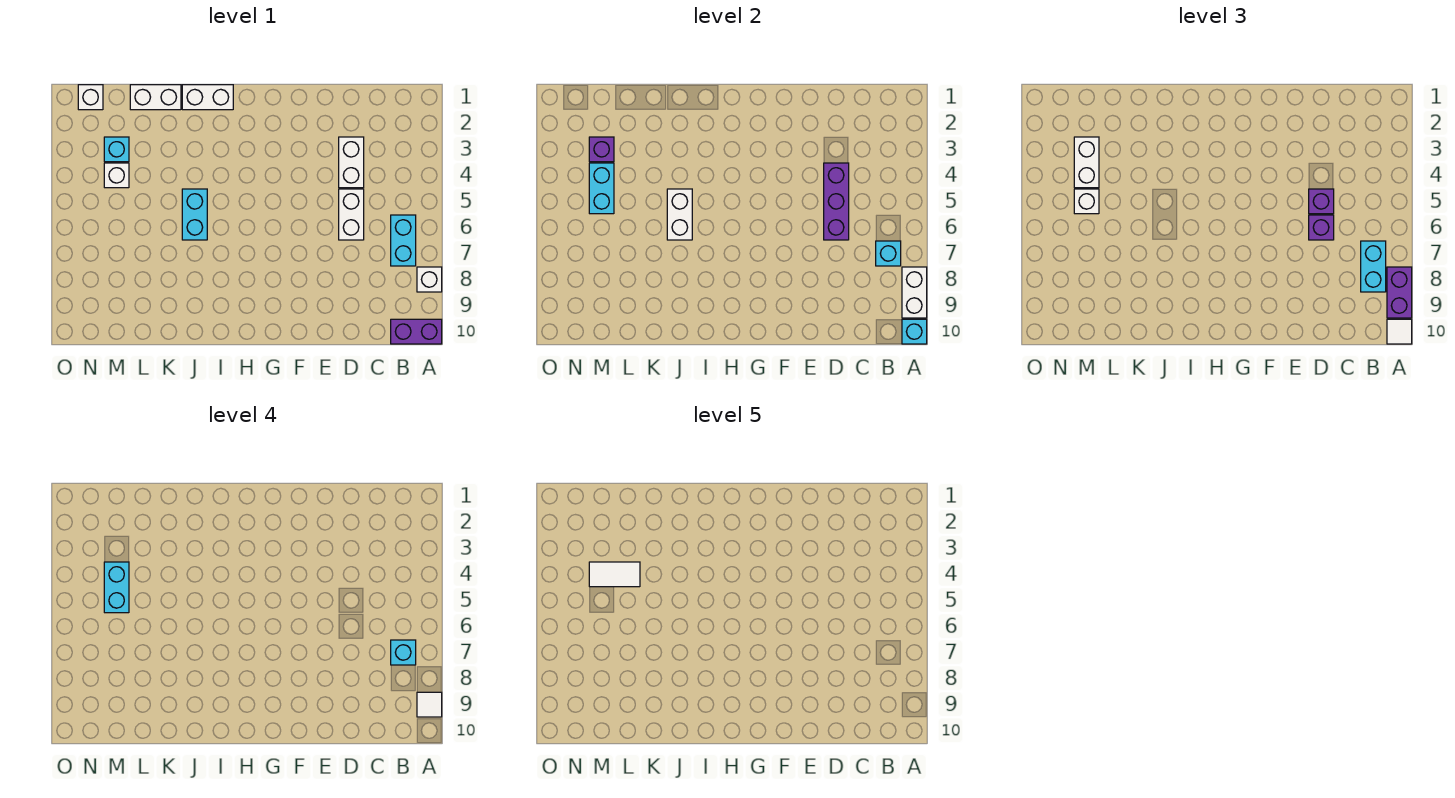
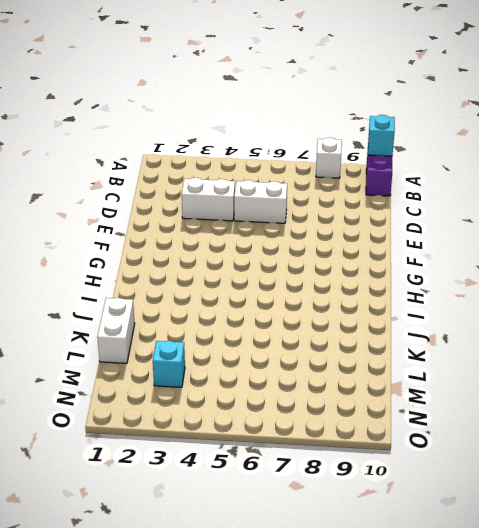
none -> cyan brick B6:B7 level 1
none -> white brick I1:J1 level 1
none -> cyan brick J5:J6 level 1

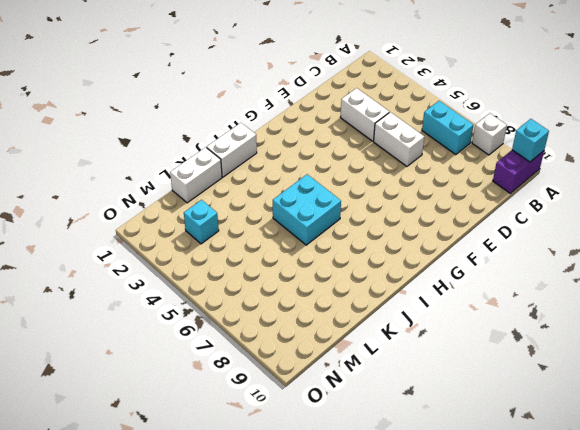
cyan brick I5:J6 level 1 -> cyan brick J5:J6 level 1
none -> white brick M4 level 1
none -> white brick N1 level 1
none -> white brick A8:A9 level 2

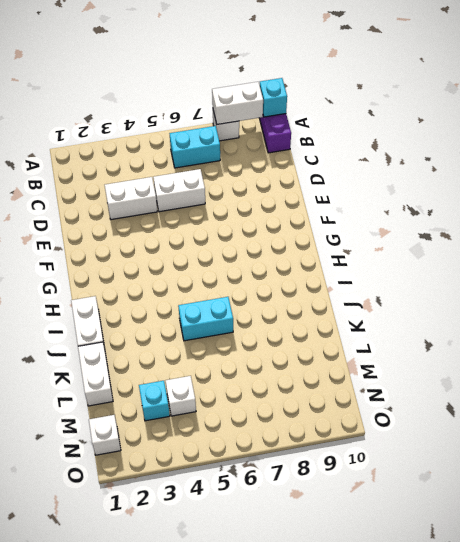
none -> cyan brick B7 level 2
none -> purple brick D4:D6 level 2
none -> white brick J5:J6 level 2

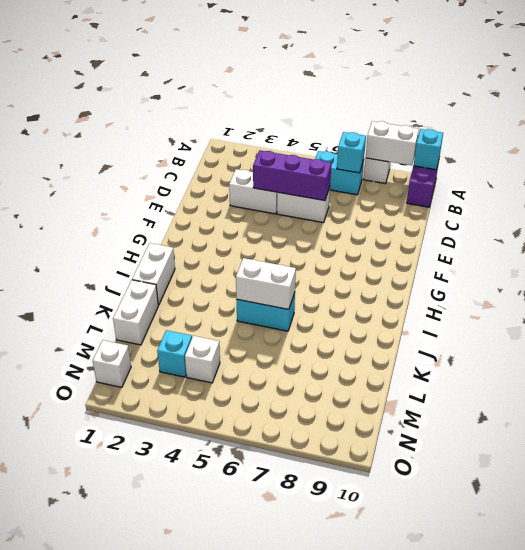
none -> purple brick M3 level 2
none -> cyan brick M4:M5 level 2
none -> purple brick A8:A9 level 3

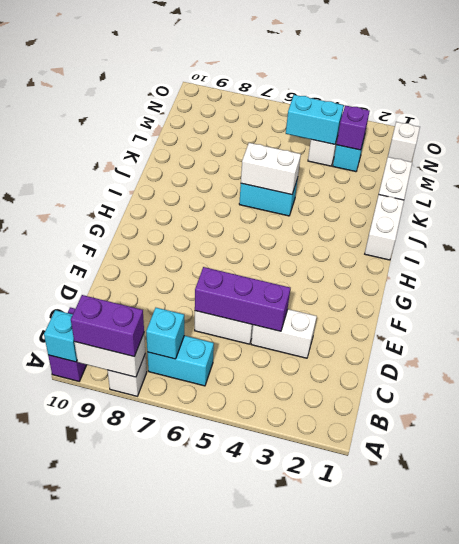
none -> white tile A10 level 3
none -> cyan brick B7:B8 level 3
none -> purple brick D5 level 3

